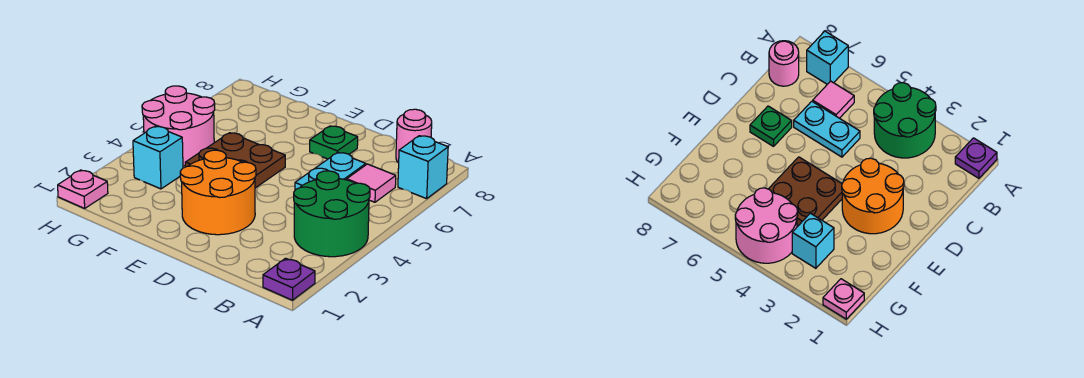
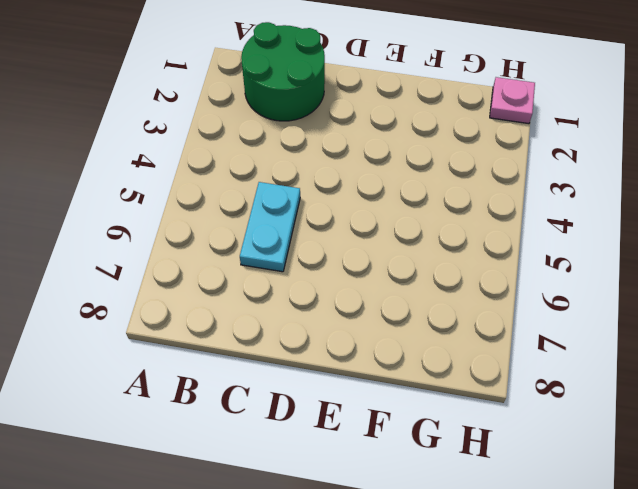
green round brick B1:C2 level 1 -> green round brick A3:B4 level 1
none -> purple plate A1 level 1
none -> cyan brick A7 level 1
none -> pink tile B6 level 1

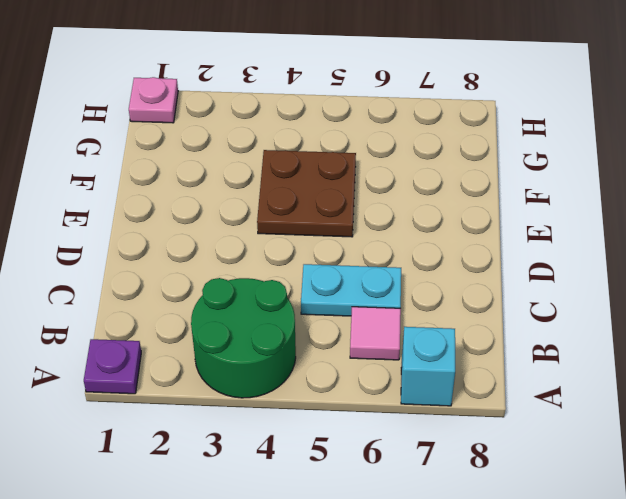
none -> pink round brick B8 level 1
none -> orange round brick D2:E3 level 1
none -> green plate D7 level 1

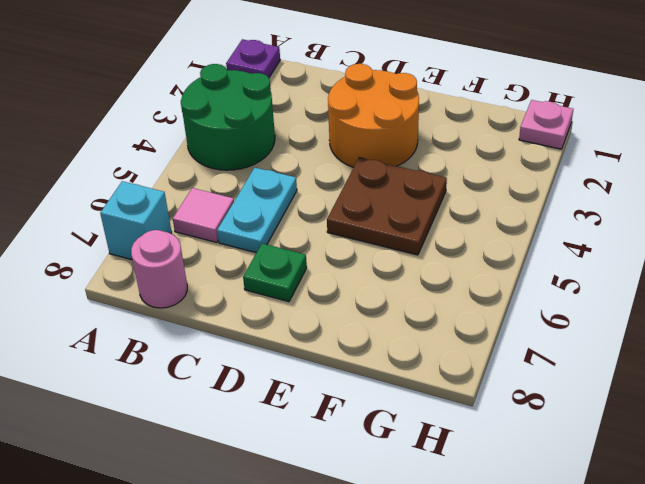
none -> cyan brick G3 level 1
none -> pink round brick G4:H5 level 1

